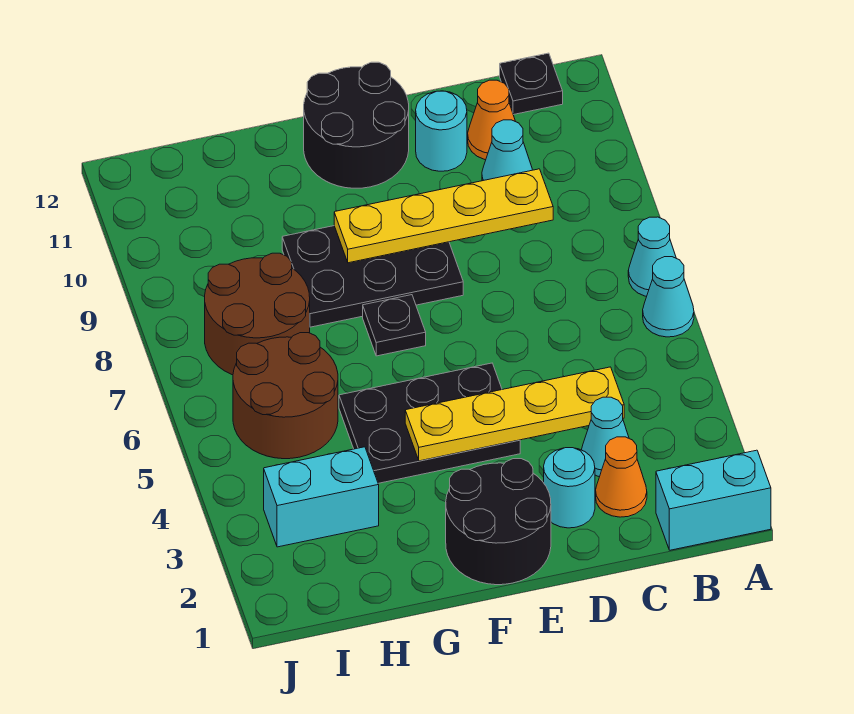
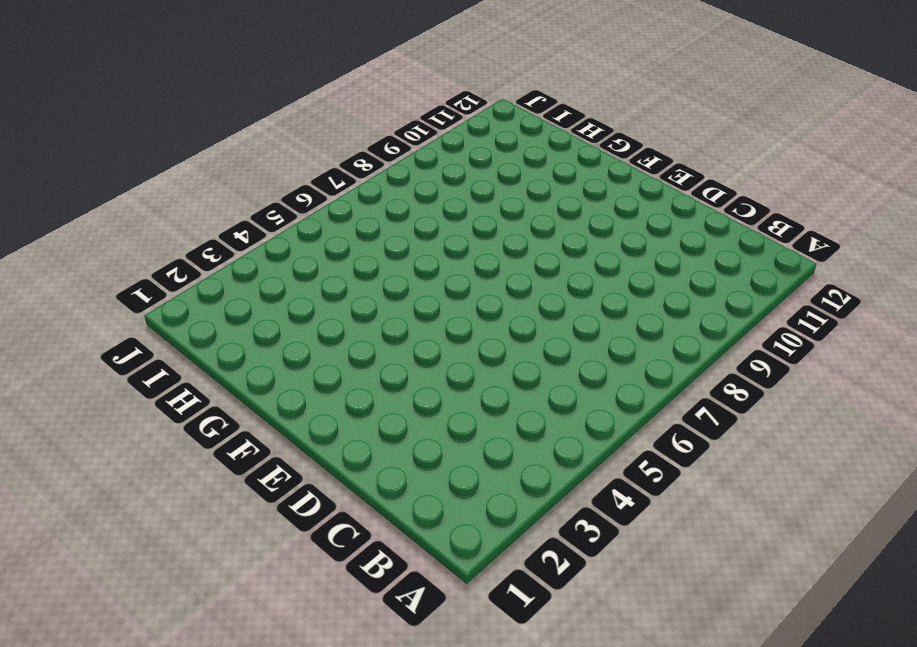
none -> cyan brick A1:B1 level 1
none -> cyan cone A6 level 1
none -> cyan cone A7 level 1

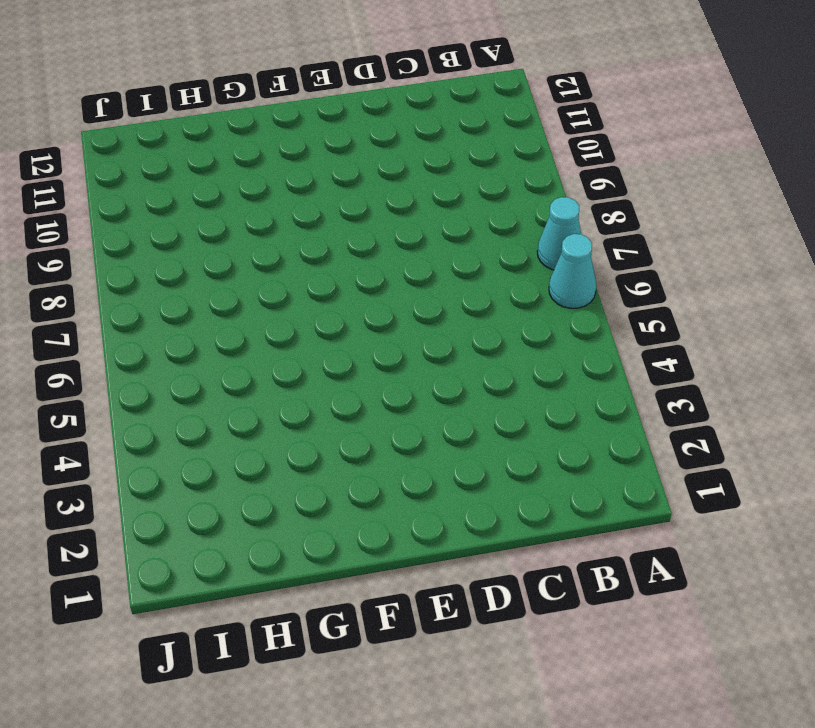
none -> cyan brick A1:B1 level 1
none -> black plate B12 level 1
none -> orange cone C2 level 1

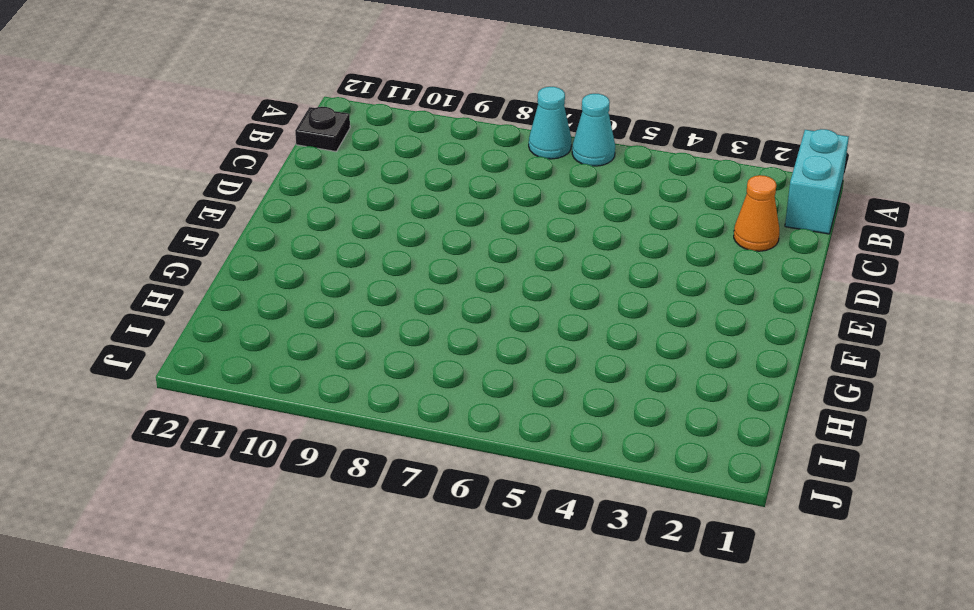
none -> cyan cone C3 level 1
none -> cyan cone C10 level 1
none -> orange cone C11 level 1

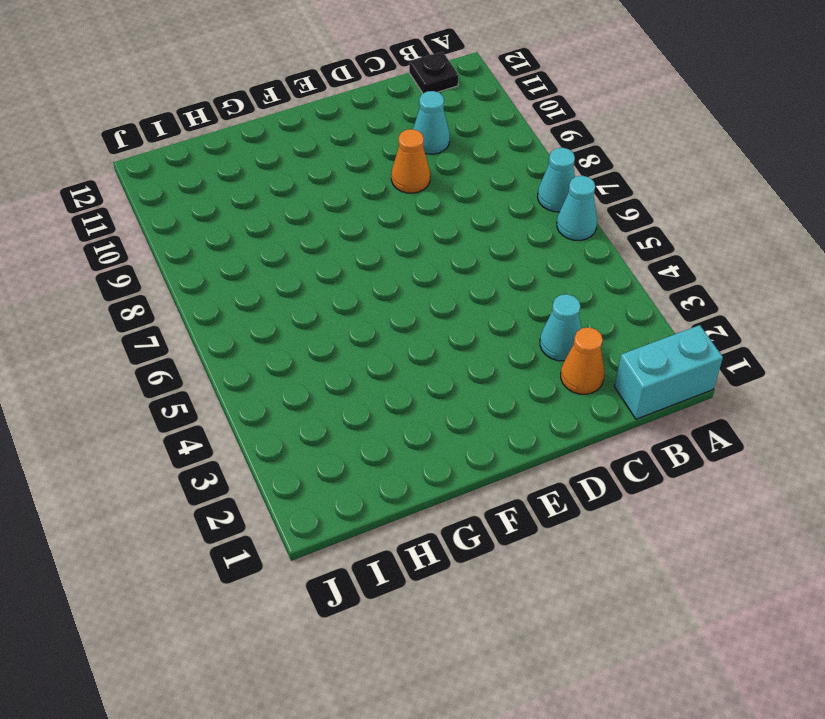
orange cone D9 level 1 -> orange cone C11 level 1
none -> cyan round brick D2 level 1
none -> cyan round brick D11 level 1
none -> black round brick E1:F2 level 1

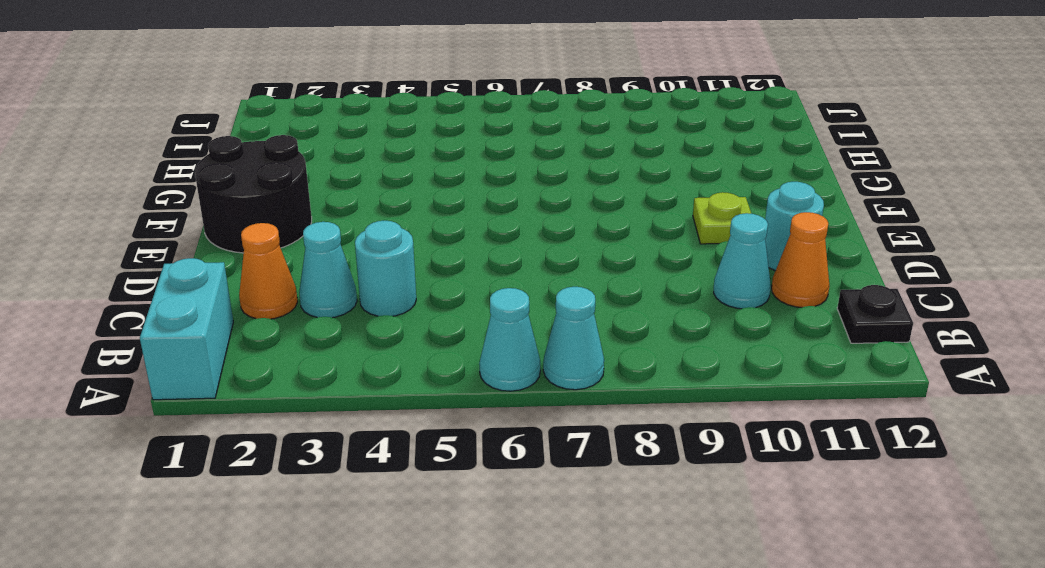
cyan round brick C4 level 1 -> cyan round brick D2 level 1
lime plate E10 level 1 -> none
none -> black plate E4:G5 level 1
none -> black plate E8:G9 level 1
none -> black round brick E11:F12 level 1

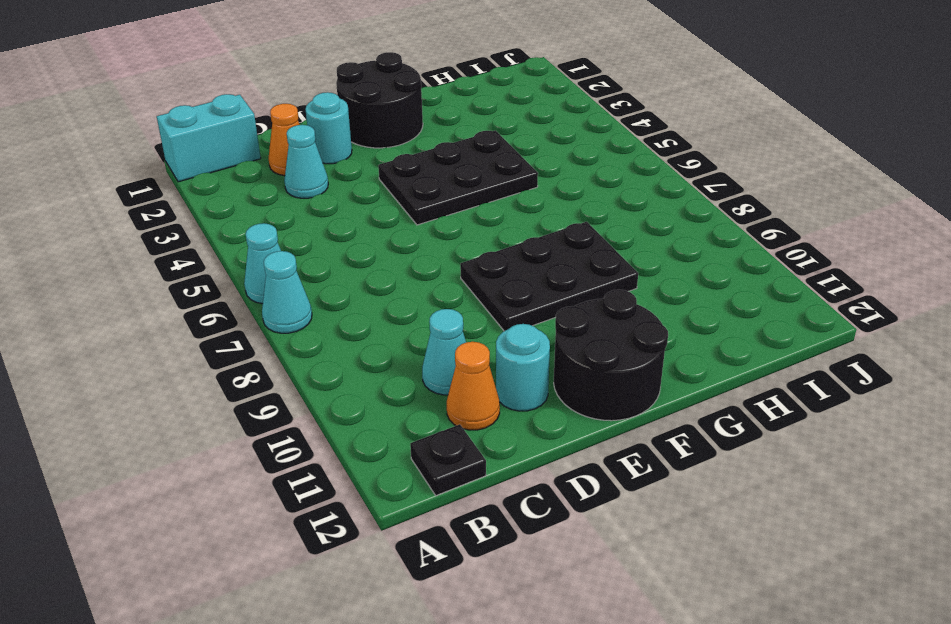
none -> black plate F7 level 1
none -> cyan brick H3:I3 level 1
none -> brown round brick H5:I6 level 1

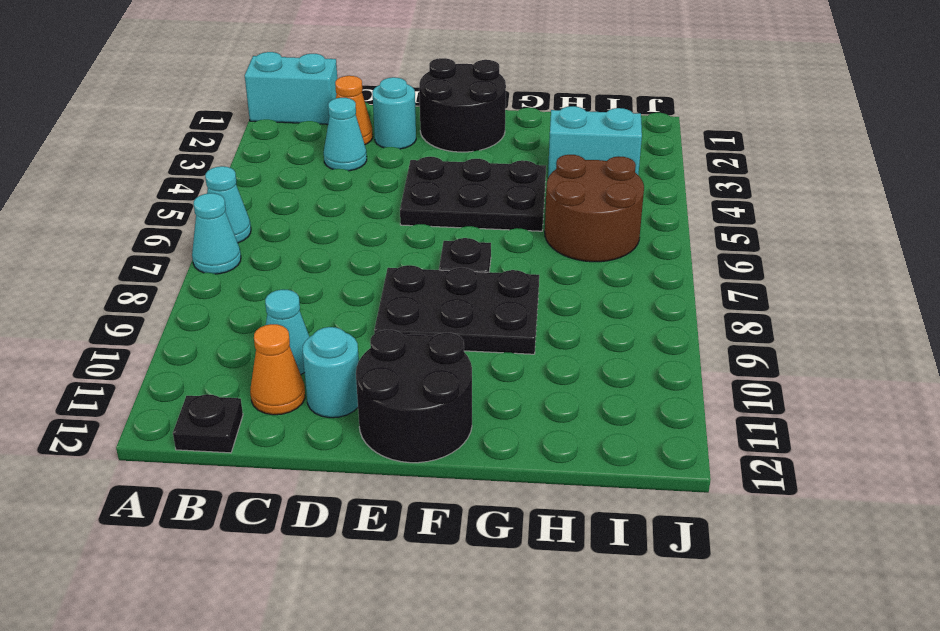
none -> brown round brick H7:I8 level 1
none -> yellow plate C4:F4 level 2
none -> yellow plate C9:F9 level 2

